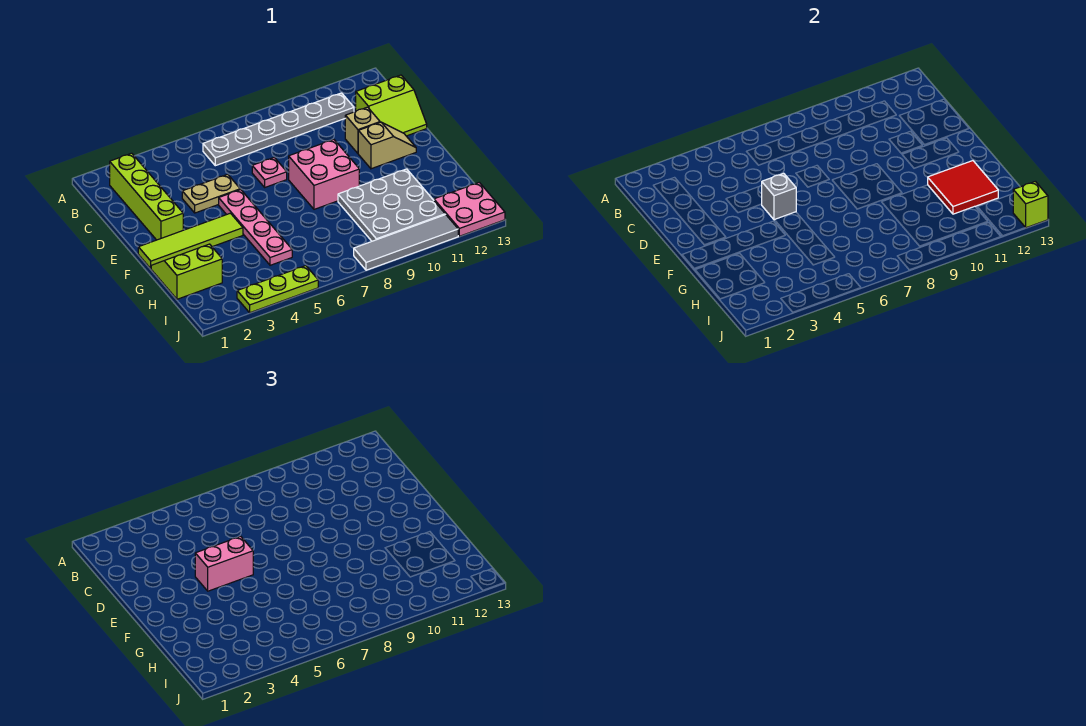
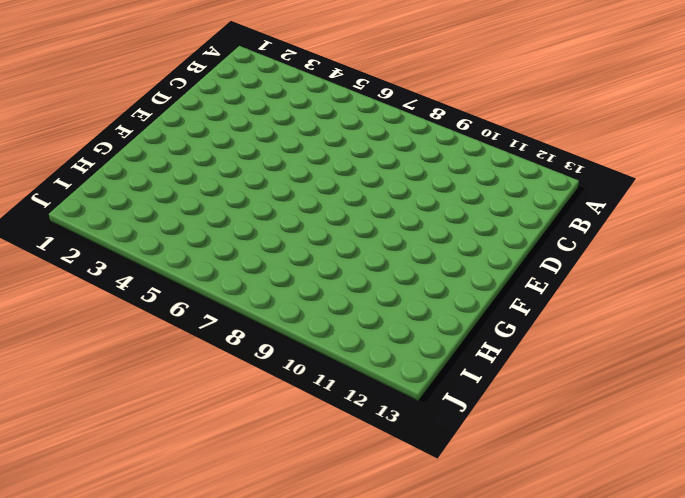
none -> lime brick B2:E2 level 1
none -> grey plate B6:B11 level 1
none -> lime slope C12:D13 level 1 top C

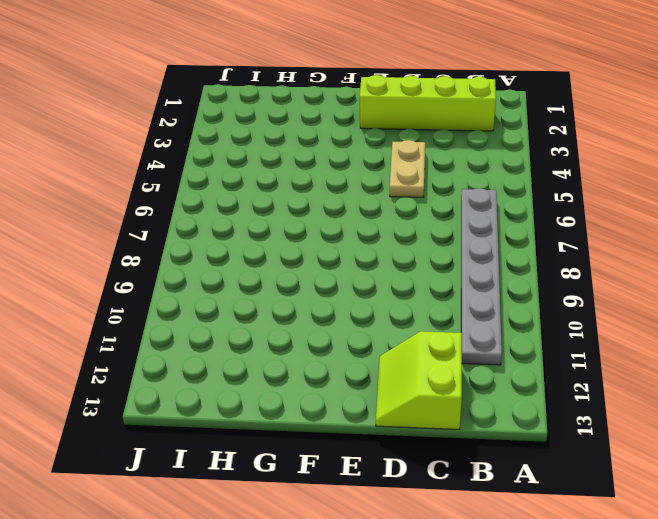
none -> pink plate D7 level 1
none -> tan brick D11 level 1
none -> pink plate E5:H5 level 1

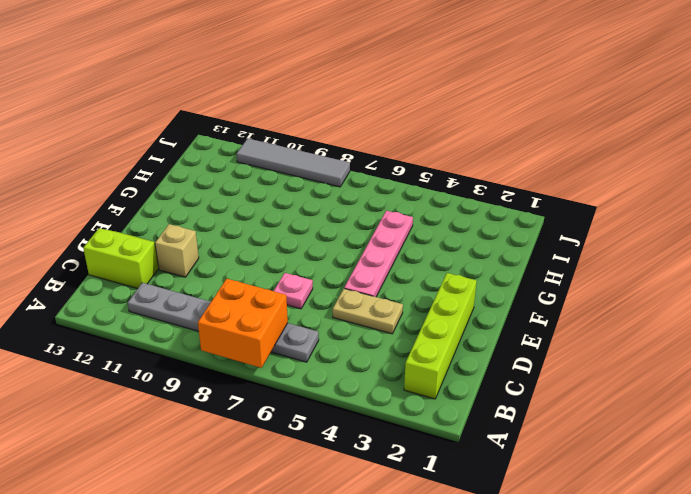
orange brick A7:B8 level 2 -> none
none -> pink brick E8:F9 level 1
none -> tan slope E11:E12 level 1 top 11
none -> lime tile F1:F4 level 1

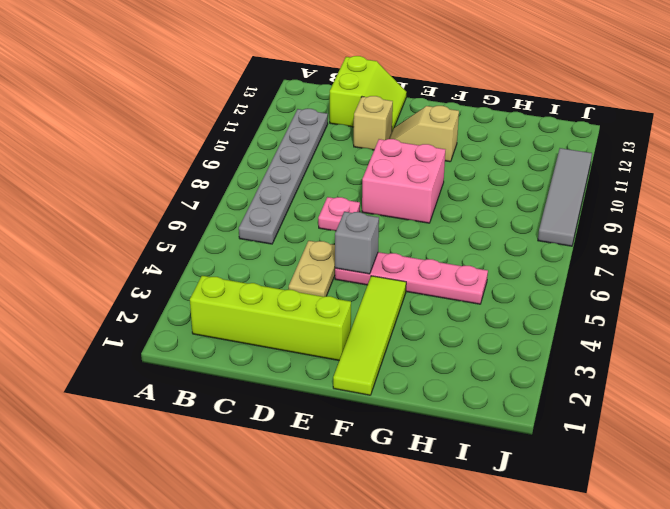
tan slope E11:F11 level 1 top F -> tan slope E11:E12 level 1 top 11
none -> lime slope G1:H2 level 1 top H
none -> grey plate G9:I11 level 1
none -> pink plate I12:J13 level 1

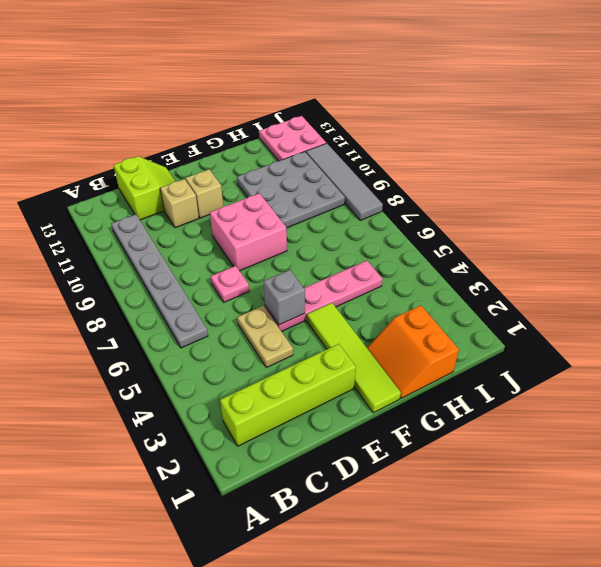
orange slope G1:H2 level 1 top H -> lime slope G1:H2 level 1 top H
none -> lime plate J3:J5 level 1
none -> red tile G11:H12 level 2
none -> lime brick J13 level 2

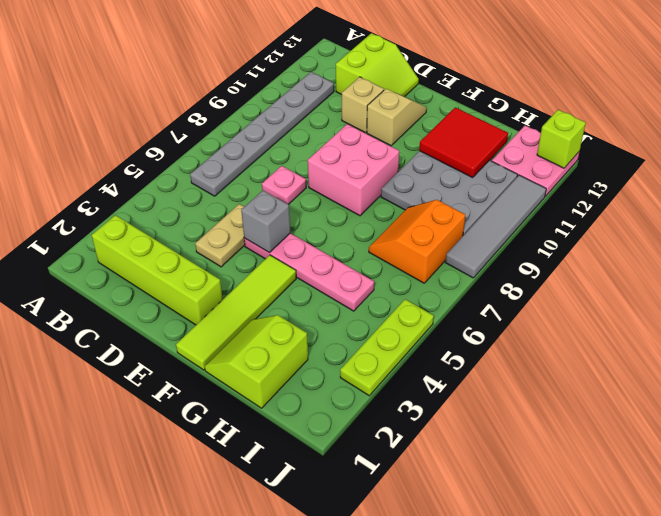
orange slope H7:I8 level 1 top I -> none
none -> pink brick E4:E5 level 3

